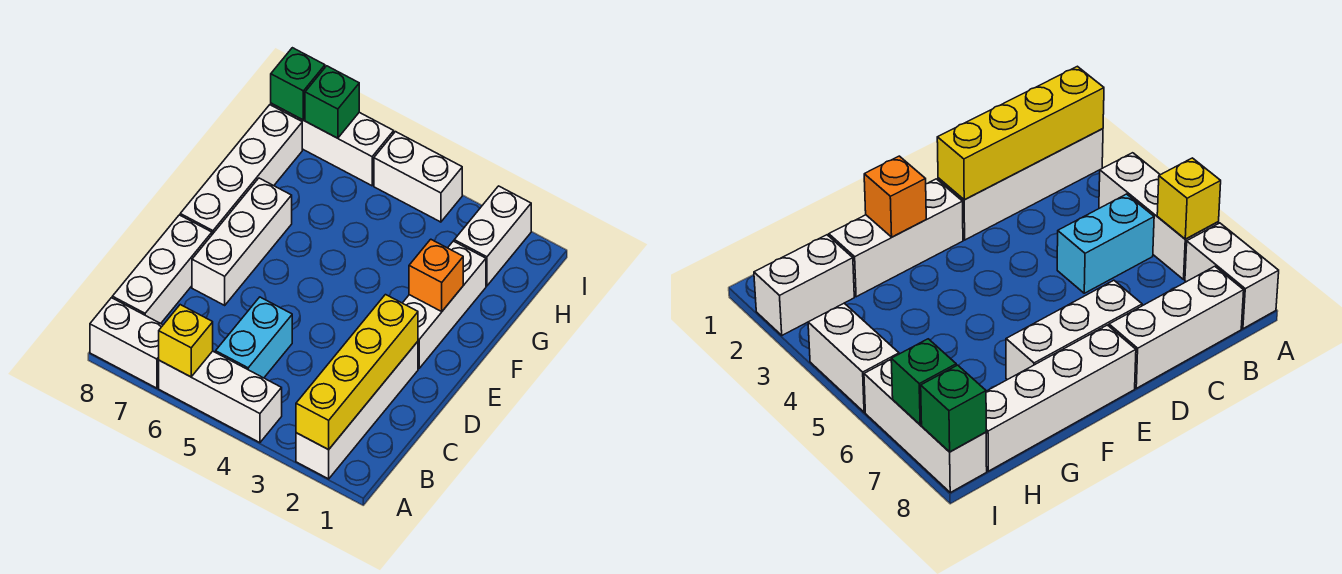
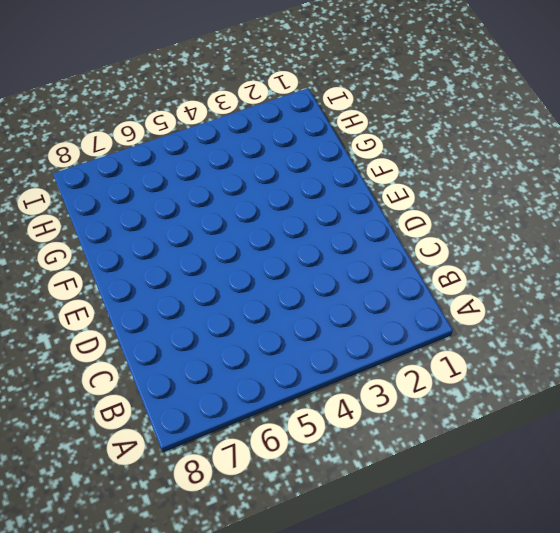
none -> white brick A2:D2 level 1
none -> white brick A4:A6 level 1
none -> white brick A7:A8 level 1

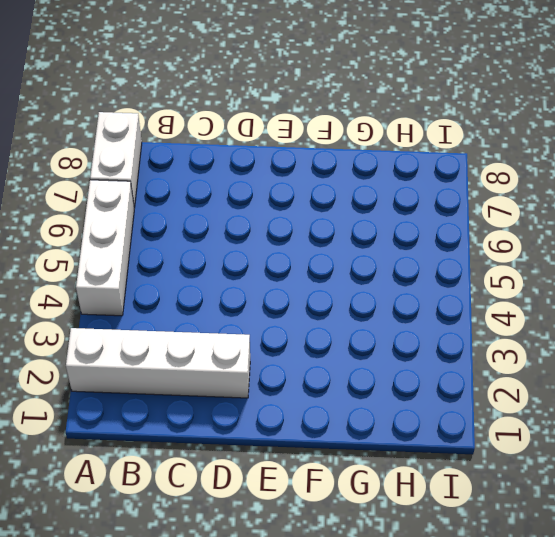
none -> cyan brick B5:C5 level 1
none -> white brick B8:D8 level 1
none -> white brick D7:F7 level 1

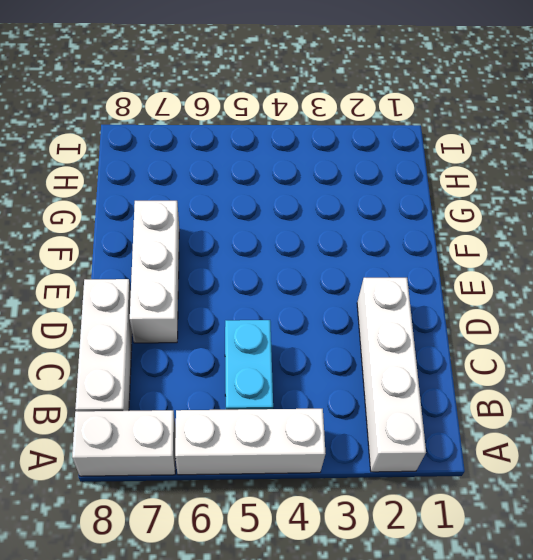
none -> white brick E2:G2 level 1
none -> white brick E8:H8 level 1
none -> white brick H2:I2 level 1

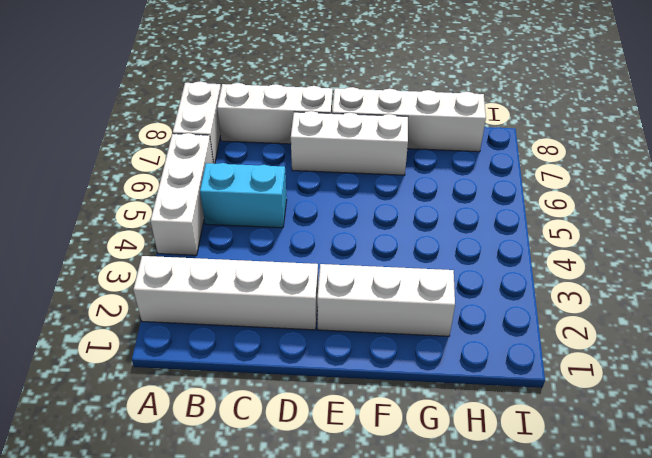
none -> white brick H2:I2 level 1
none -> white brick I4:I5 level 1
none -> white brick I6:I8 level 1

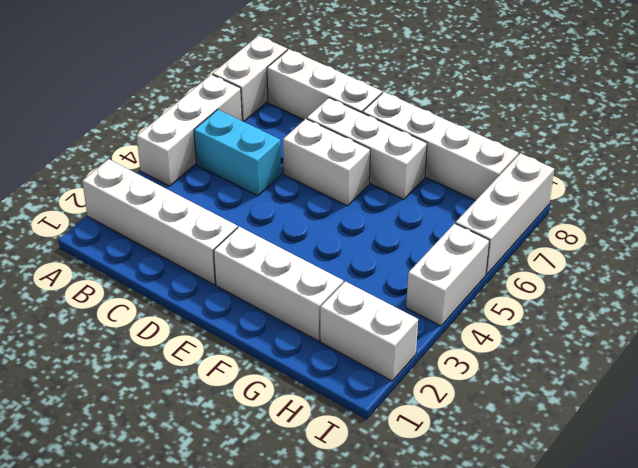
white brick D6:E6 level 1 -> none
none -> yellow brick A2:D2 level 2
none -> yellow brick A6 level 2
none -> orange brick F2 level 2

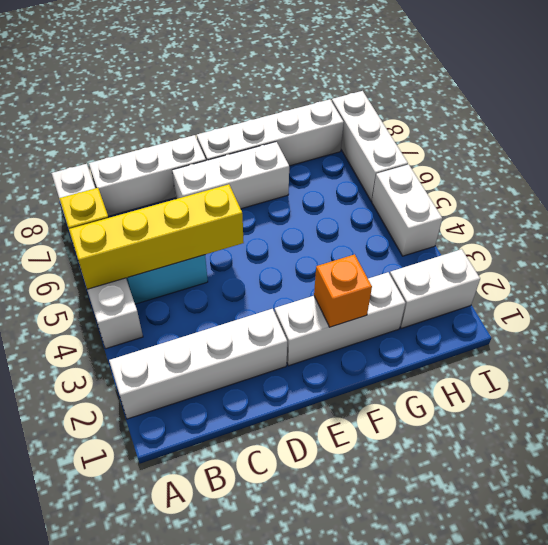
yellow brick A5:D5 level 2 -> yellow brick A2:D2 level 2
none -> green brick I7 level 2
none -> green brick I8 level 2

